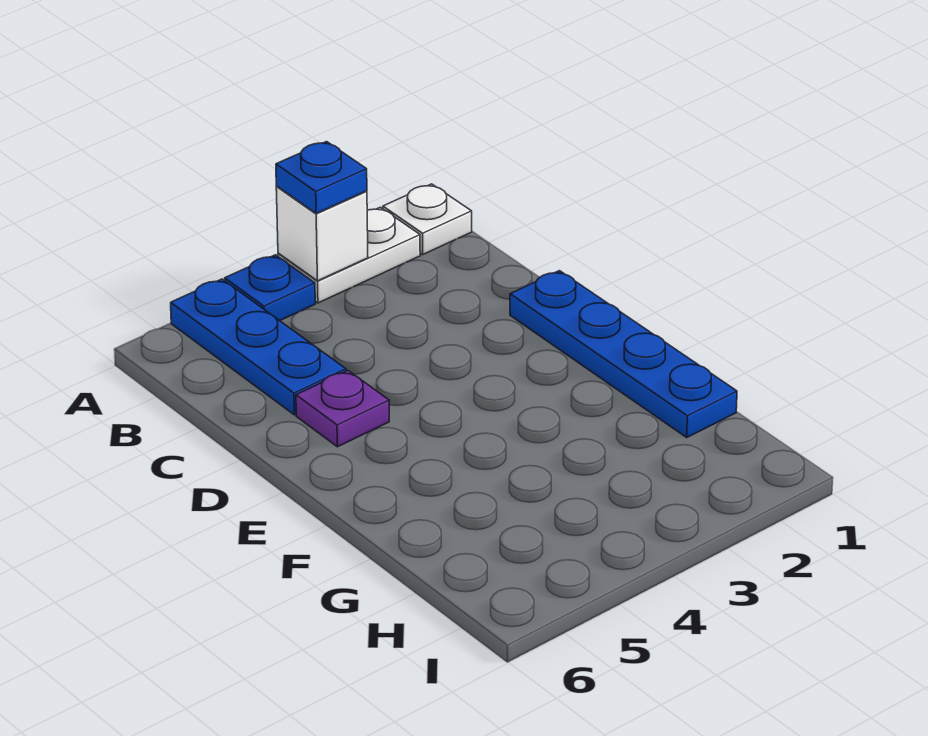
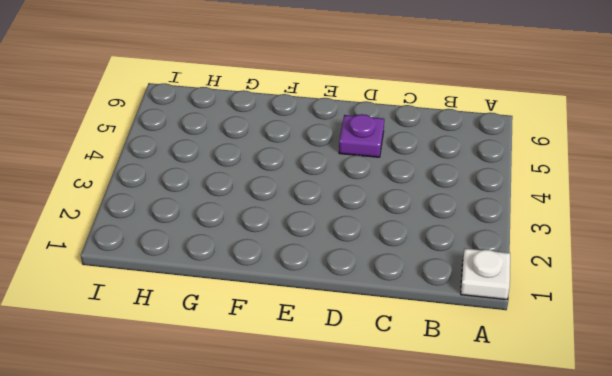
none -> white plate A2:A3 level 1
none -> blue plate A4 level 1

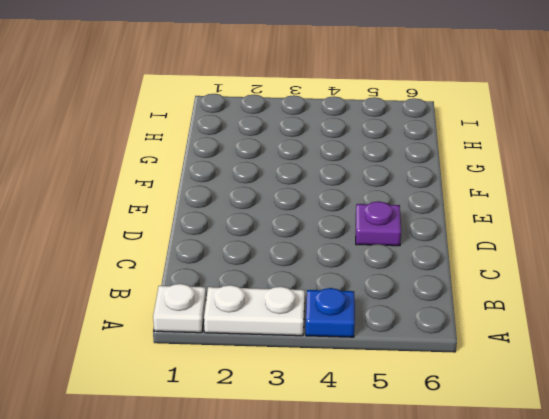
none -> blue plate A5:C5 level 1
none -> blue plate D1:G1 level 1

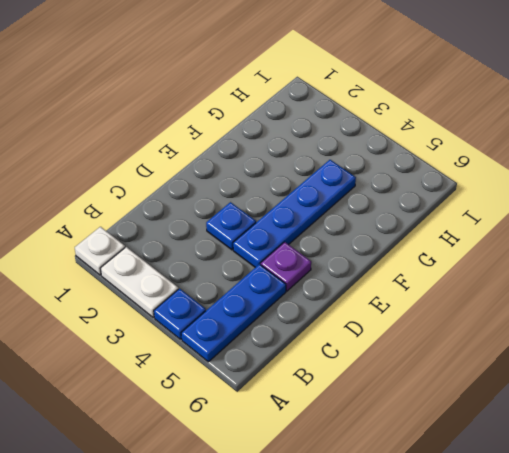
blue plate D3 level 1 -> blue plate A3 level 3
blue plate D4:G4 level 1 -> blue plate D1:G1 level 1
none -> white brick A3 level 2

